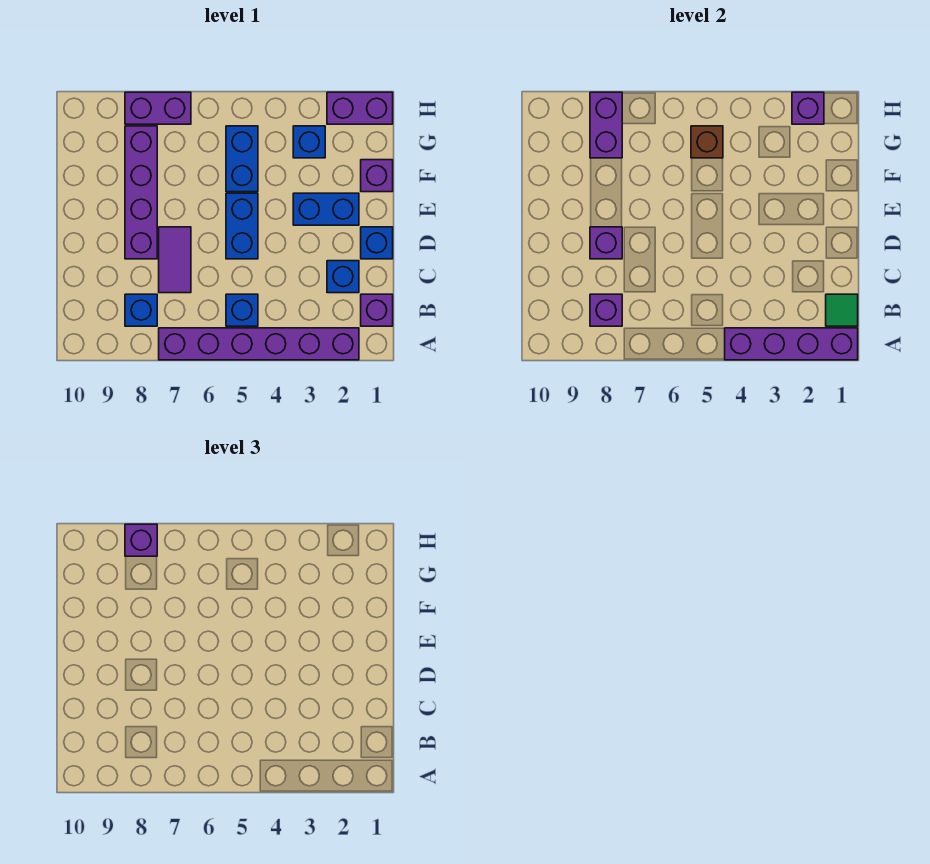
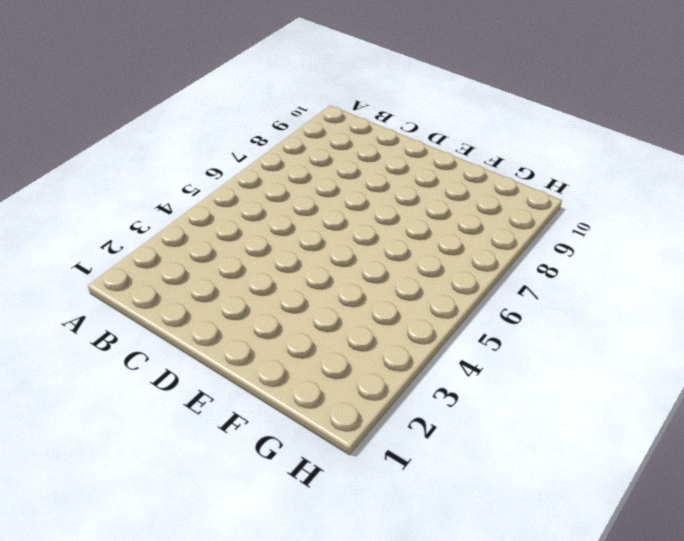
none -> purple brick A2:A7 level 1
none -> purple brick B1 level 1
none -> blue brick B5 level 1

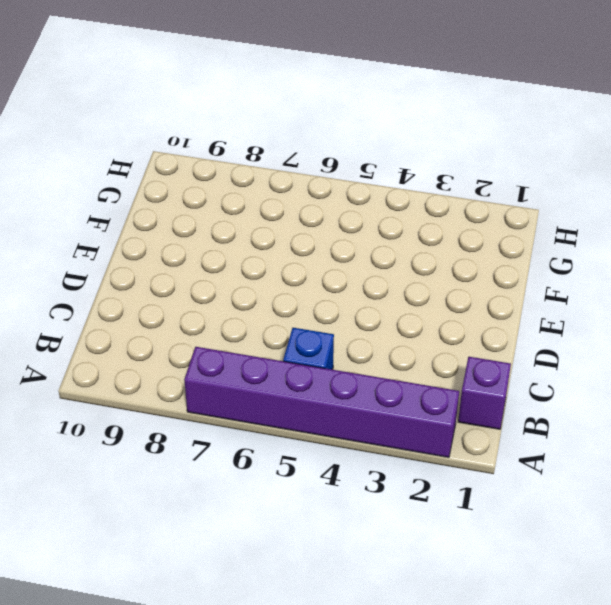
none -> blue brick B8 level 1
none -> blue brick C2 level 1
none -> purple tile C7:D7 level 1

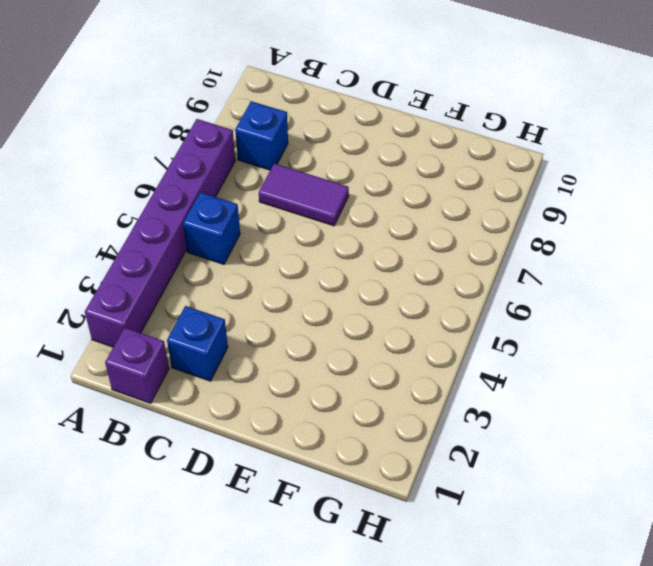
none -> blue brick D1 level 1
none -> blue brick D5:E5 level 1
none -> purple brick D8:G8 level 1

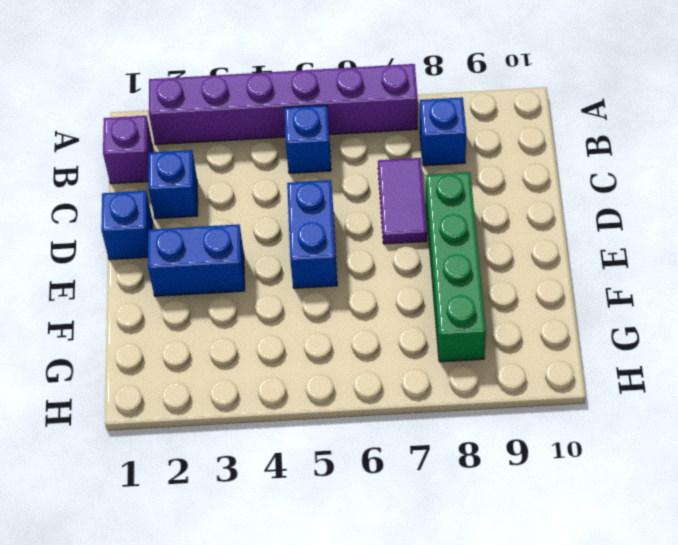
green brick D8:G8 level 1 -> purple brick D8:G8 level 1
none -> purple brick F1 level 1
none -> blue brick F5:G5 level 1
none -> blue brick G3 level 1

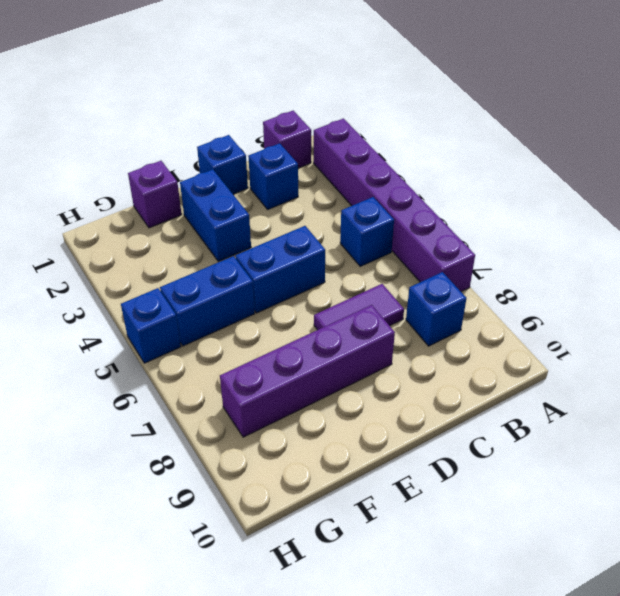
blue brick H5 level 1 -> blue brick G3 level 1
none -> purple brick H1:H2 level 1
none -> purple brick H7:H8 level 1
none -> purple brick A1:A4 level 2

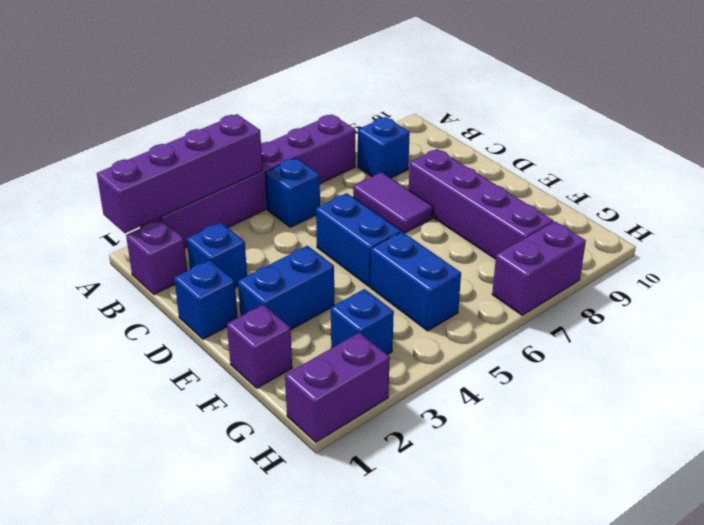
none -> green tile B1 level 2
none -> purple brick B8 level 2
none -> purple brick D8 level 2

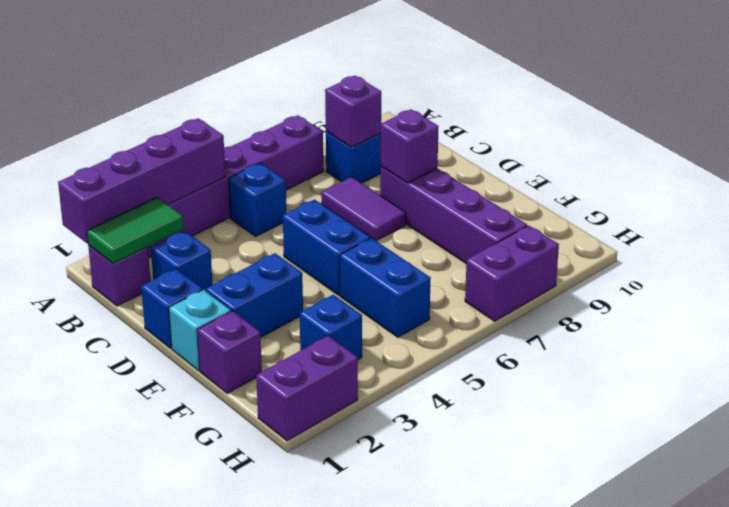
green tile B1:B2 level 2 -> green tile B1 level 2
cyan brick E1 level 1 -> none
none -> brown brick G5 level 2
none -> purple brick G8:H8 level 2
none -> purple brick H2 level 2

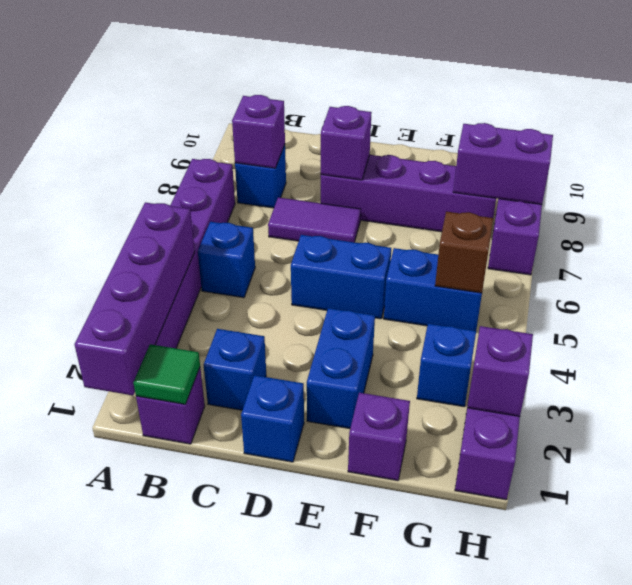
none -> purple brick H8 level 3

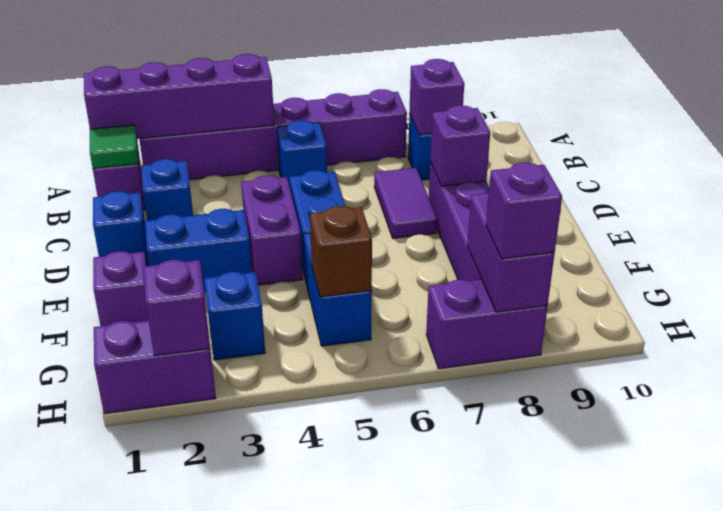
purple brick D4:E4 level 1 -> none

